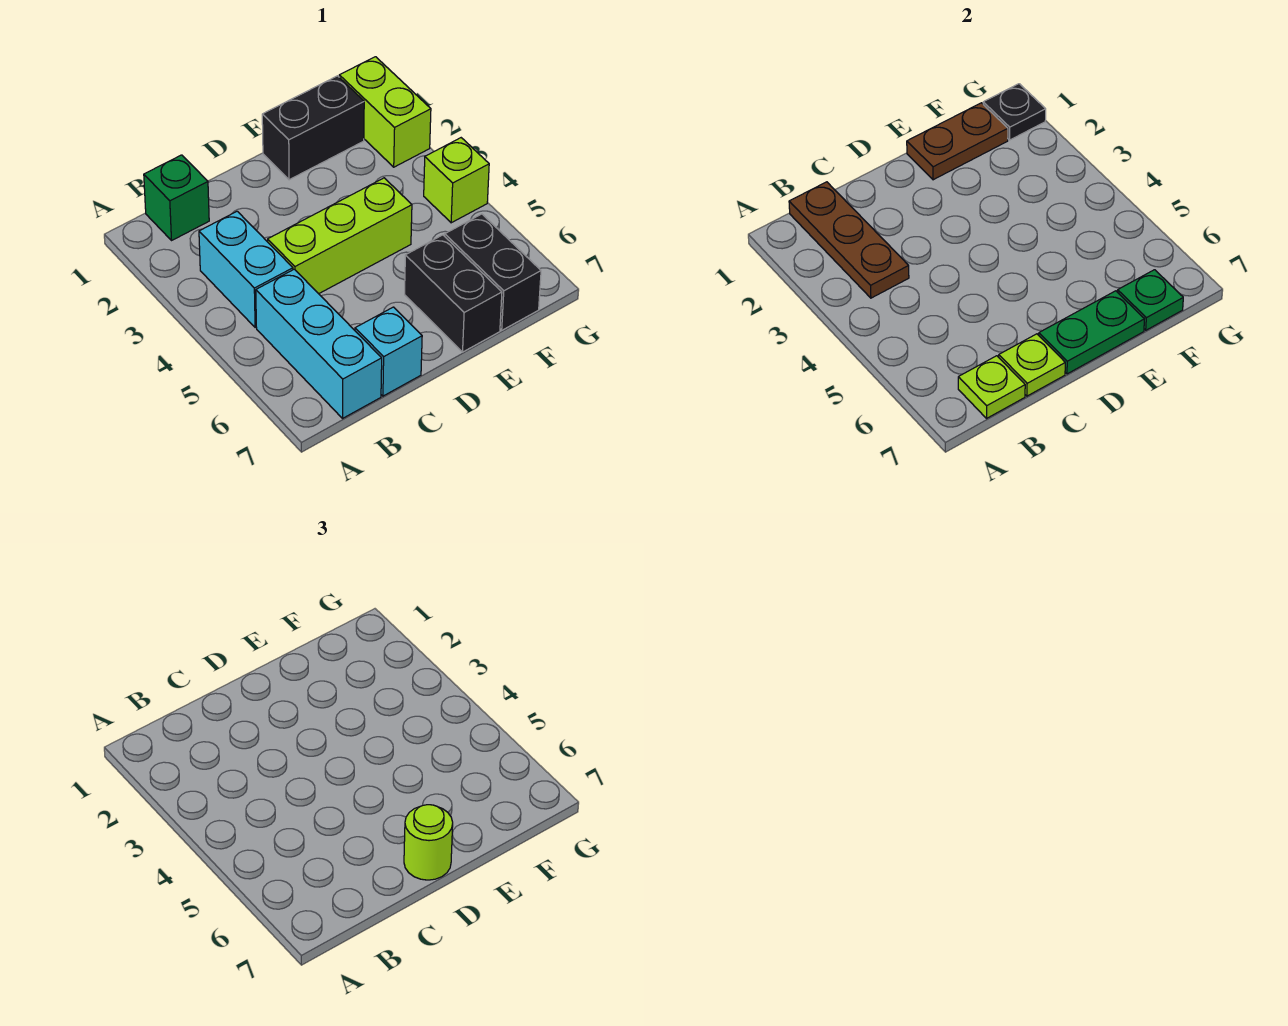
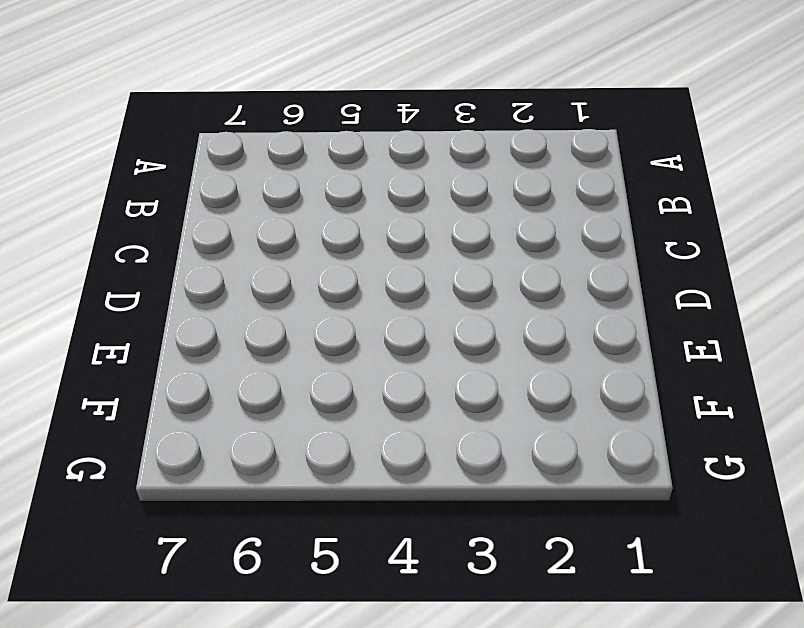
none -> green brick B1 level 1
none -> cyan brick B3:B4 level 1
none -> cyan brick B5:B7 level 1

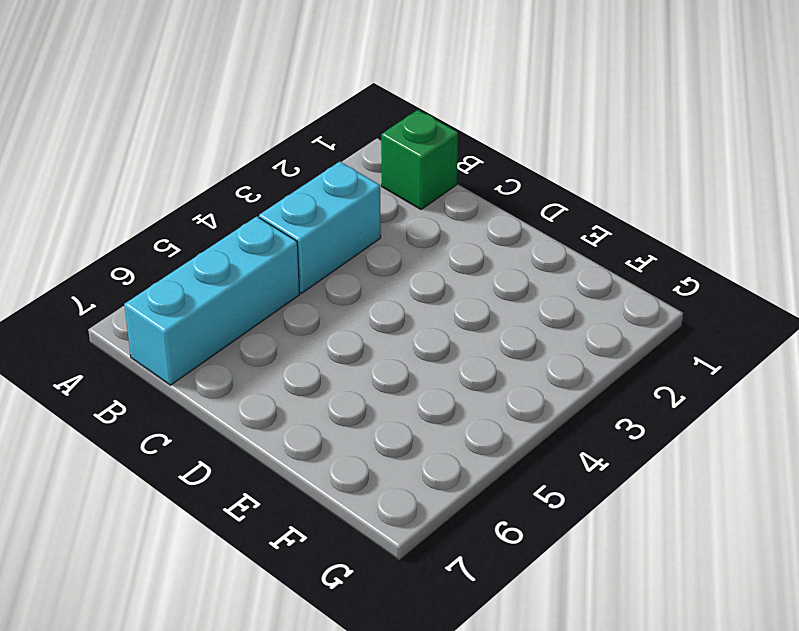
none -> lime brick C4:E4 level 1
none -> cyan brick C7 level 1
none -> black brick E1:F1 level 1

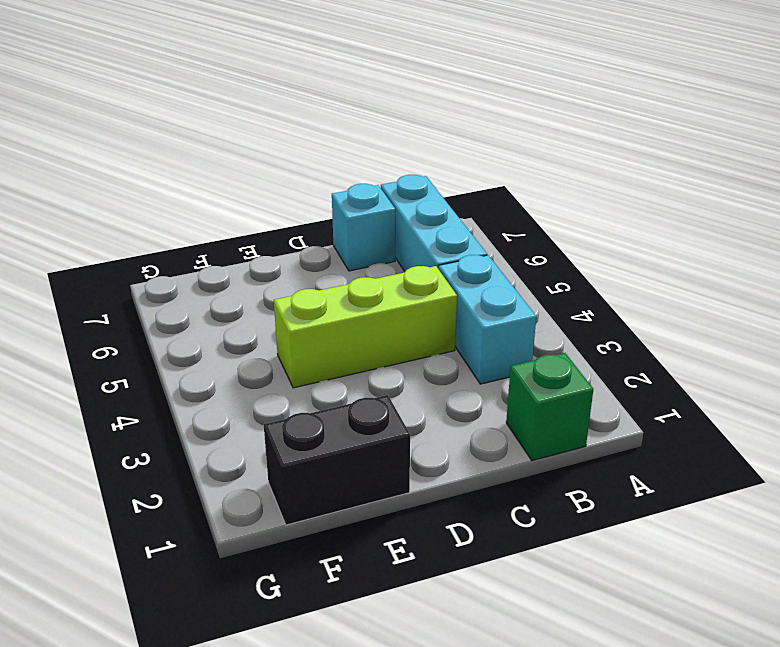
none -> black brick E6:E7 level 1
none -> black brick F6:F7 level 1
none -> lime brick G1:G2 level 1

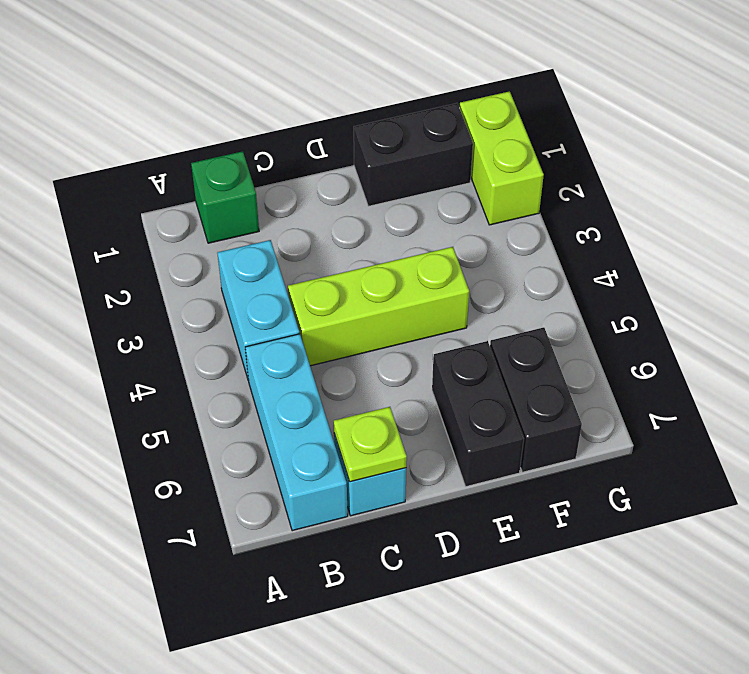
none -> lime brick G4 level 1
none -> brown plate B1:B3 level 2
none -> lime plate B7 level 2

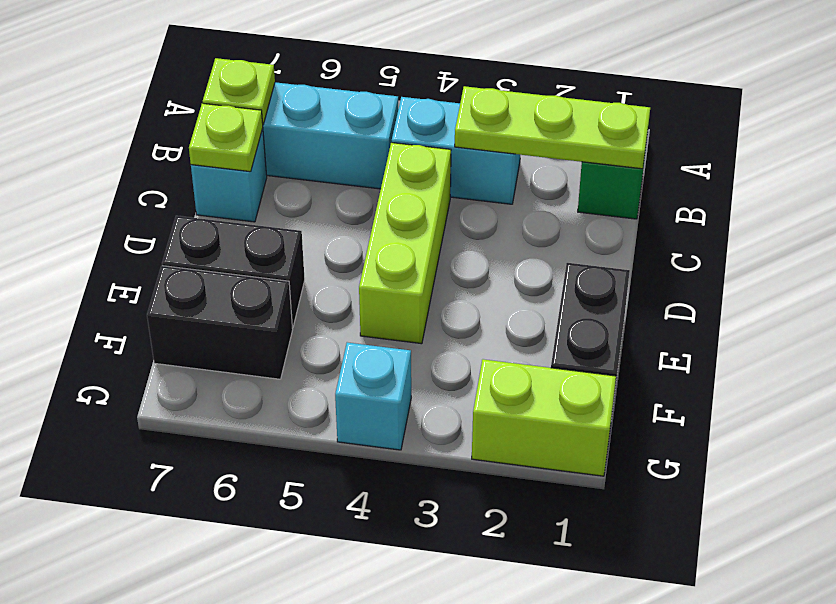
lime plate B1:B3 level 2 -> brown plate B1:B3 level 2
cyan brick G4 level 1 -> lime brick G4 level 1
none -> green plate D7:E7 level 2
none -> brown plate E1:F1 level 2
none -> green plate F7 level 2

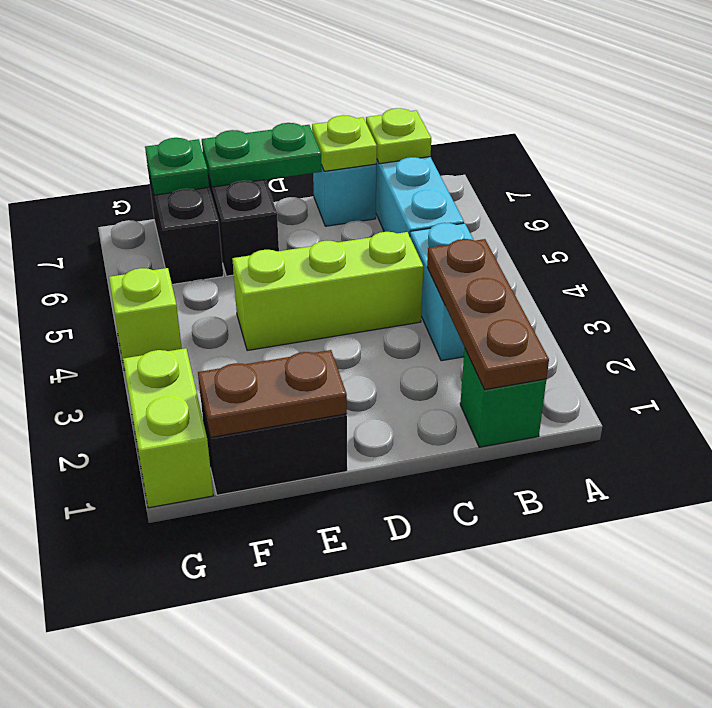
none -> black plate G1 level 2
none -> lime round brick D7 level 3

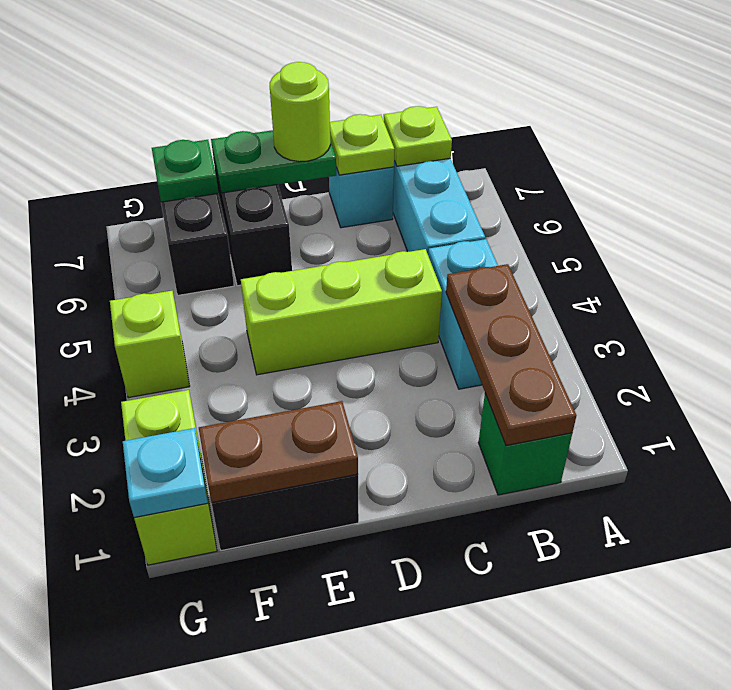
cyan plate G1 level 2 -> black plate G1 level 2

